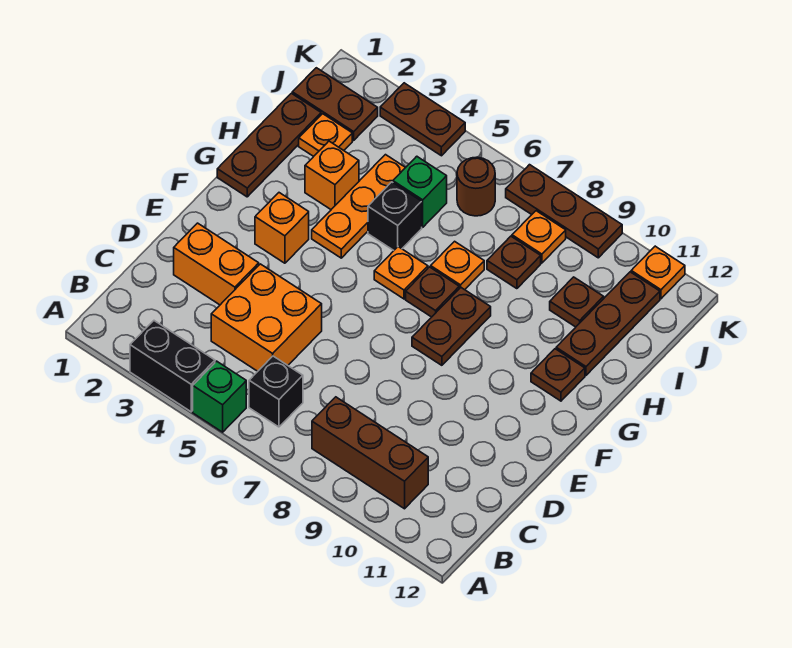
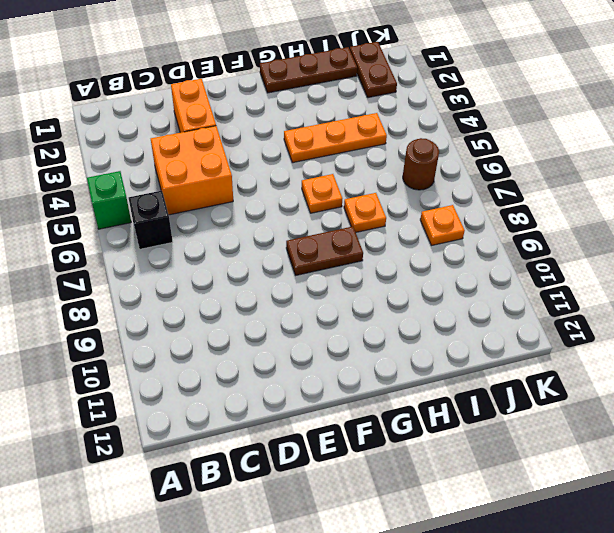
none -> black brick A3:A4 level 1
none -> brown brick B8:B10 level 1
none -> orange brick F3 level 1

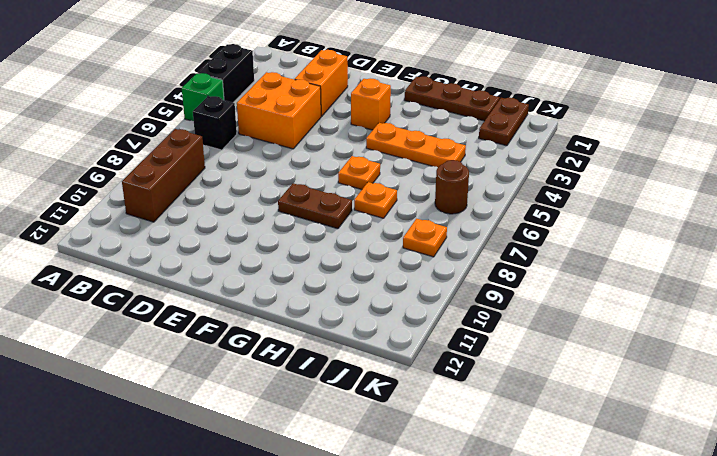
none -> brown plate G7 level 1
none -> brown plate G11 level 1
none -> orange brick H3 level 1

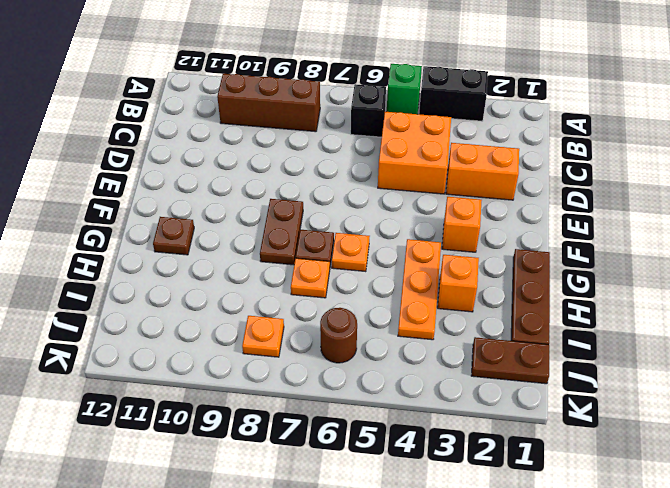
none -> black brick H5 level 1
none -> brown plate H11:J11 level 1
none -> orange plate I2 level 1

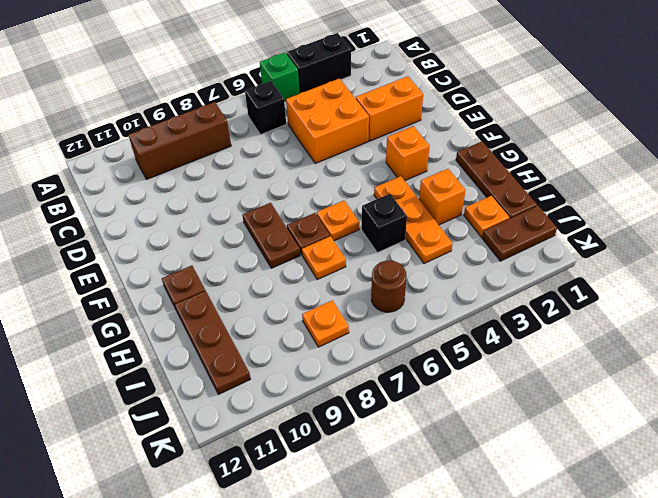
none -> green brick I5 level 1
none -> brown plate I8 level 1
none -> brown plate I10 level 1

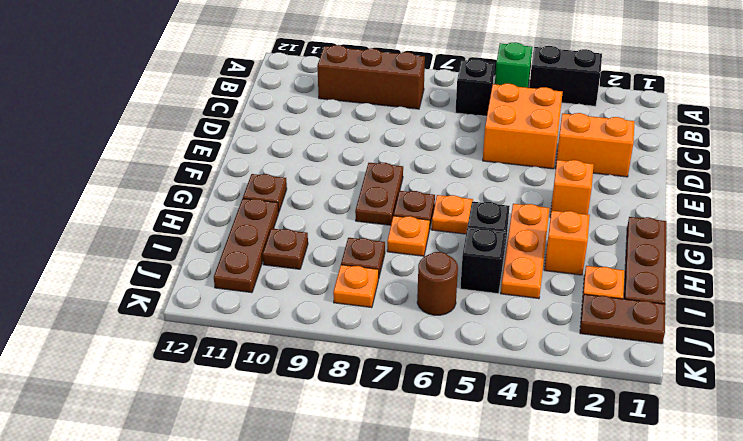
black brick I5 level 1 -> green brick I5 level 1
none -> brown plate K3:K4 level 1
none -> brown plate K7:K9 level 1
none -> orange plate K11 level 1

